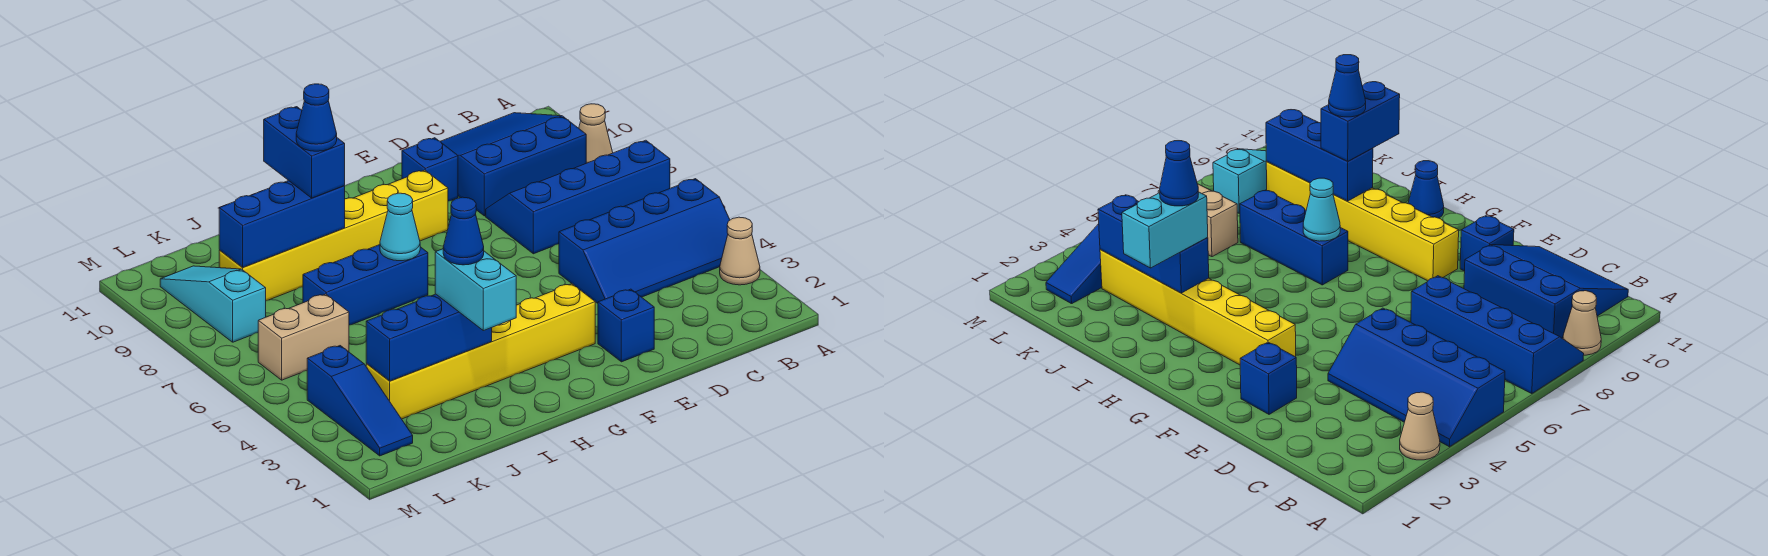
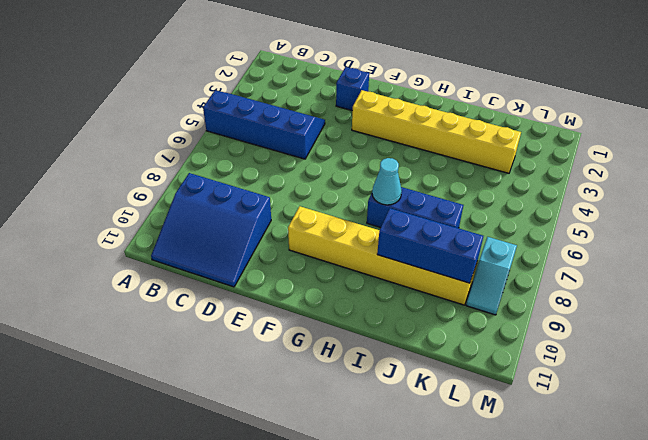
cyan slope L8:L9 level 1 top 8 -> cyan slope L8:L10 level 1 top 8
none -> tan cone A3 level 1
none -> blue slope A7:D8 level 1 top 7
none -> tan cone A9 level 1

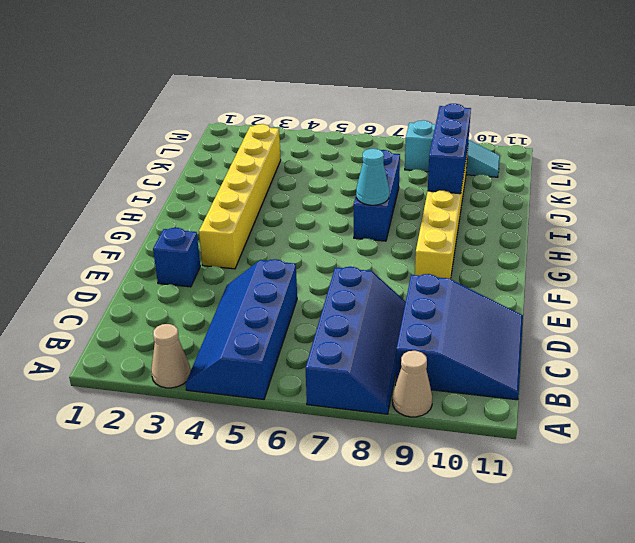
none -> blue brick E10 level 1
none -> blue cone H11 level 1
none -> tan brick K6:L6 level 1

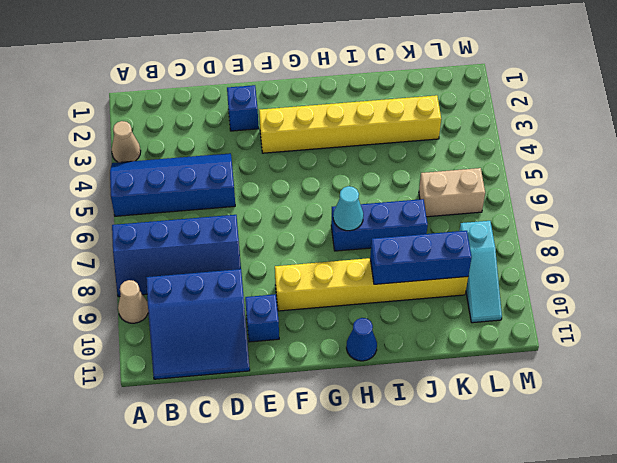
none -> blue slope L2:L4 level 1 top 4
none -> blue brick I3:K3 level 2
none -> cyan brick I2:I3 level 3

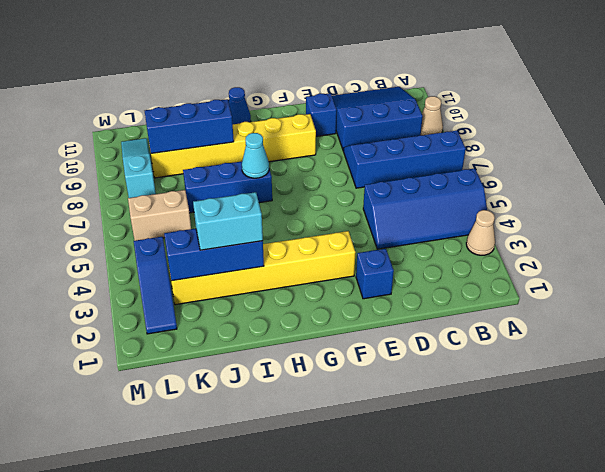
cyan brick I3:J3 level 3 -> cyan brick I2:I3 level 3
none -> blue brick I9:I10 level 3
none -> blue cone I3 level 4
none -> blue cone I9 level 4

